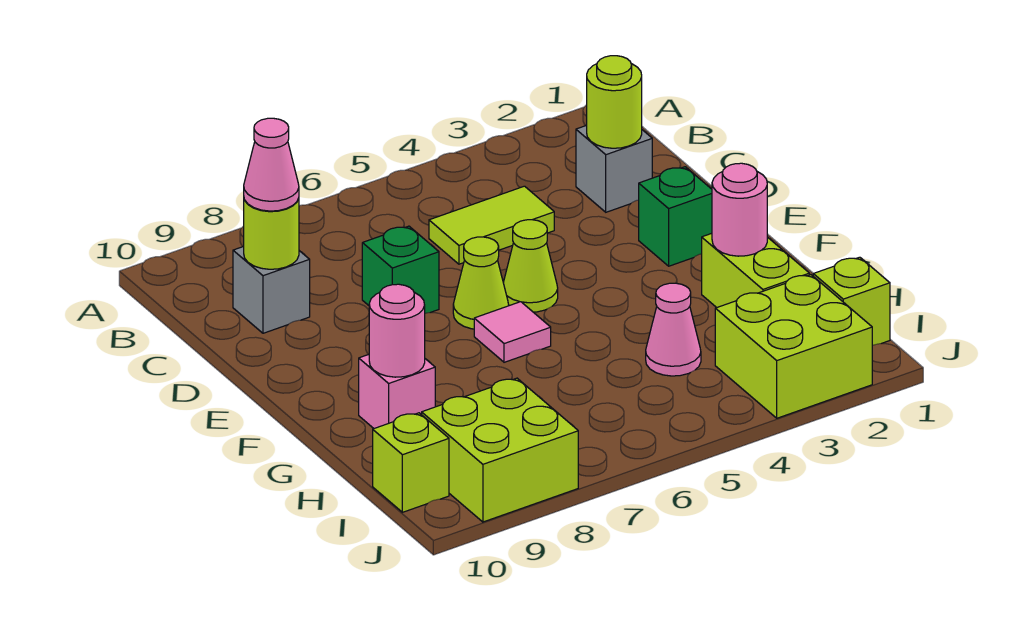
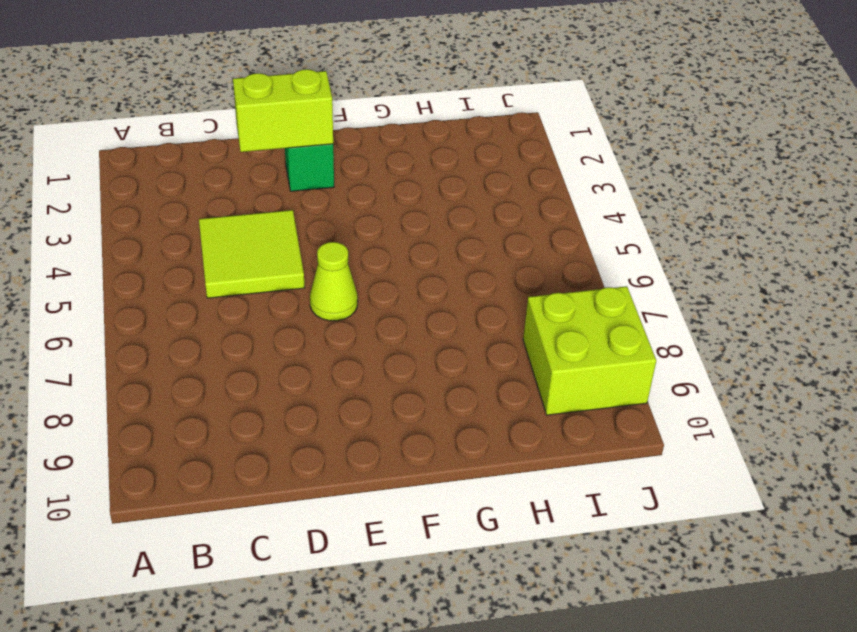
lime tile C4:D5 level 1 -> lime tile C4:C5 level 1
lime brick D2:E2 level 2 -> lime brick G2:H2 level 1
none -> grey brick C2 level 1
none -> grey brick C9 level 1
none -> green brick D7 level 1

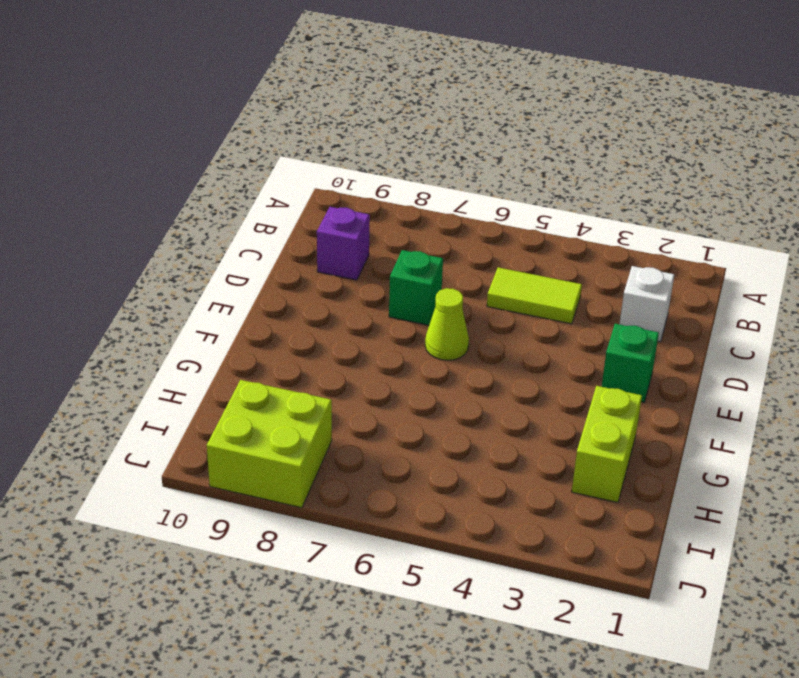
white brick C2 level 1 -> grey brick C2 level 1
purple brick C9 level 1 -> grey brick C9 level 1
none -> lime cone E5 level 1
none -> pink tile F6 level 1
none -> pink brick G9 level 1

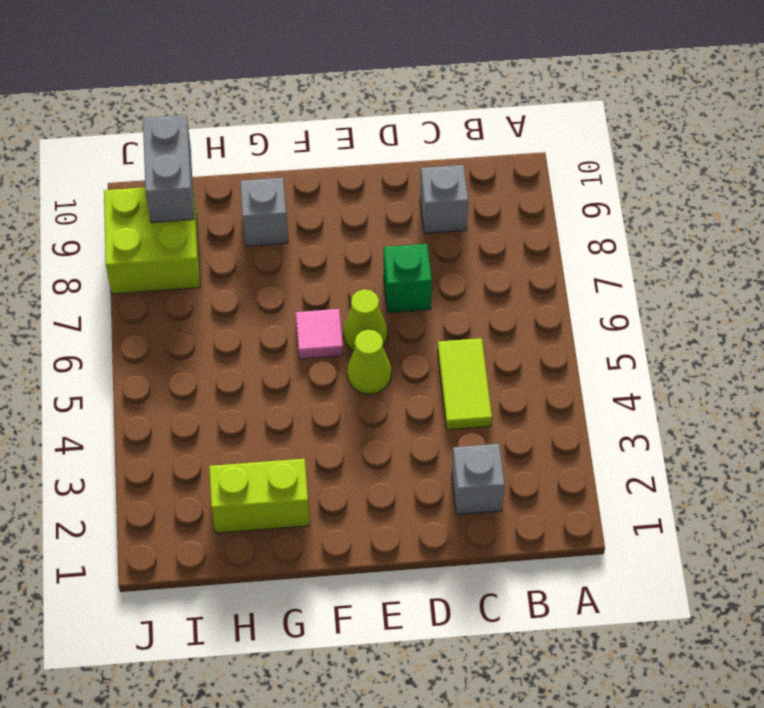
grey brick G9 level 1 -> pink brick G9 level 1
grey brick I9:I10 level 2 -> none
none -> green brick E2 level 1
none -> pink cone H4 level 1
none -> lime brick I1 level 1

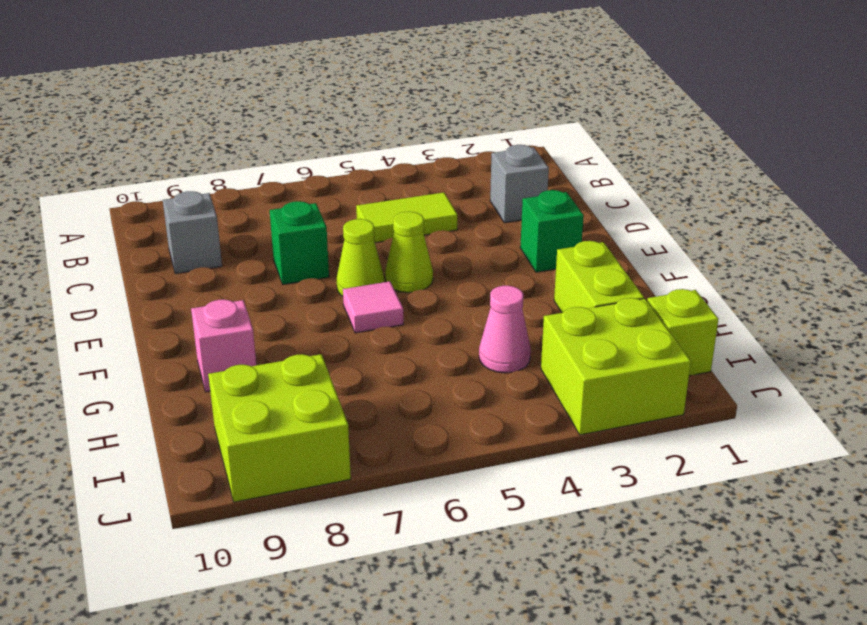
none -> lime brick I10 level 1
none -> lime round brick C2 level 2
none -> lime round brick C9 level 2

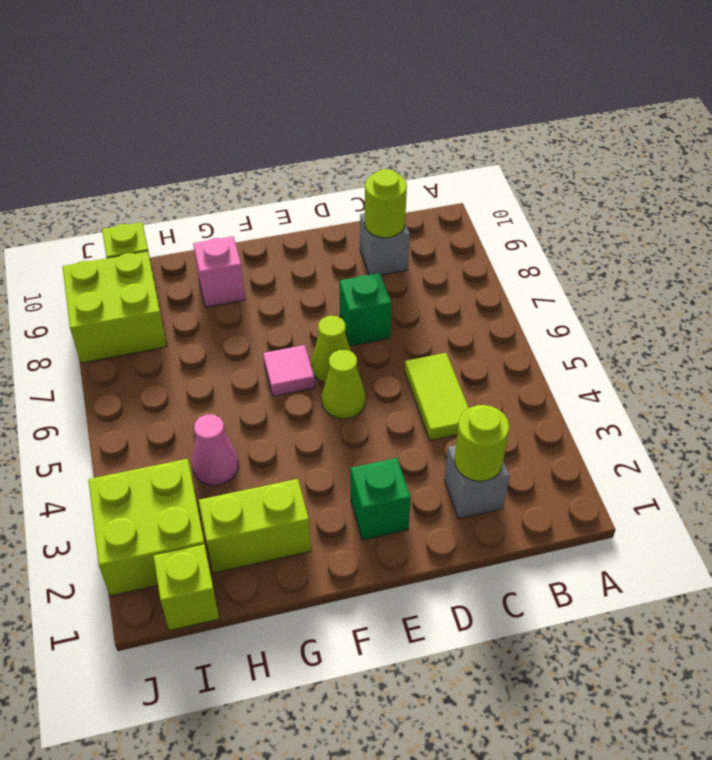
none -> pink round brick G2 level 2
none -> pink round brick G9 level 2
none -> pink cone C9 level 3

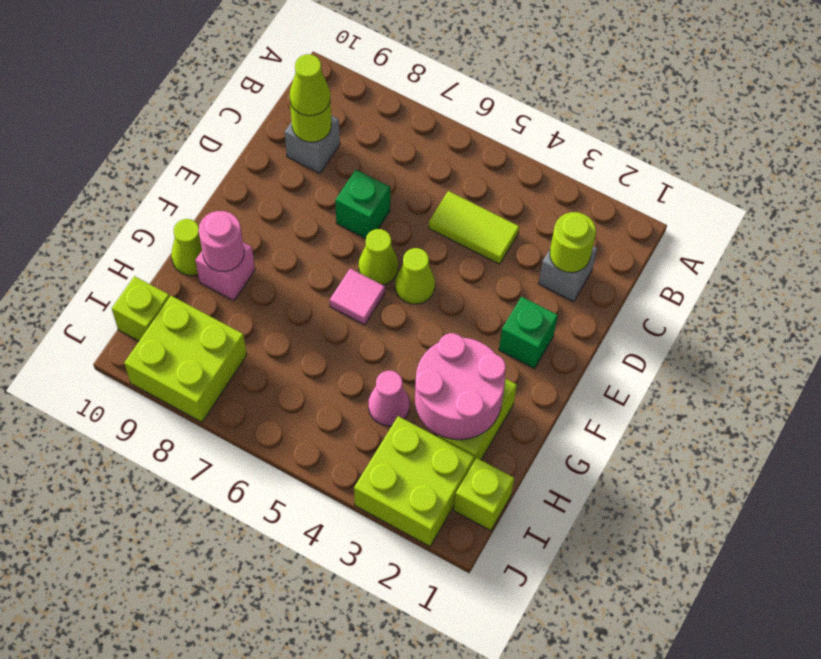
lime cone C9 level 3 -> pink cone C9 level 3
pink round brick G2:H3 level 2 -> pink round brick G2 level 2
lime cone G10 level 1 -> none

